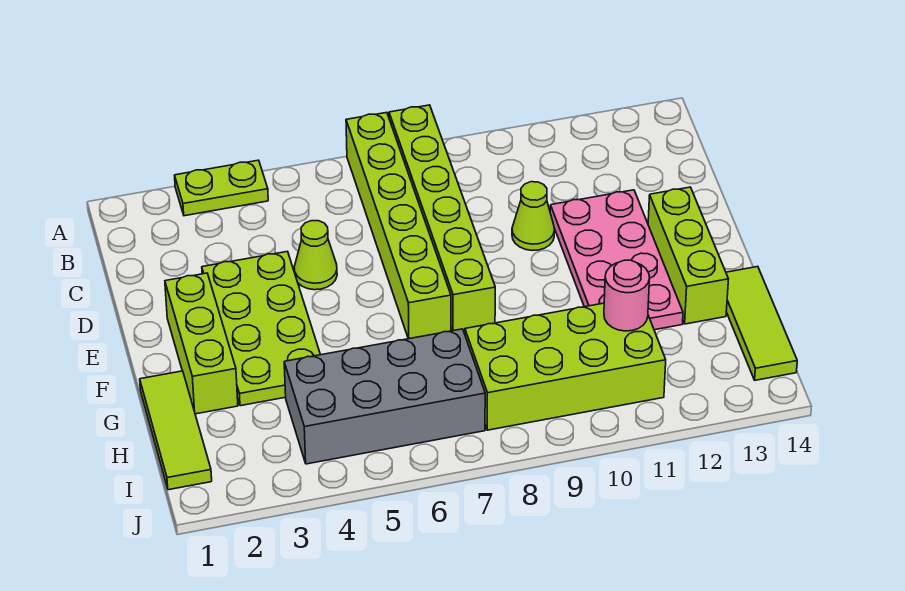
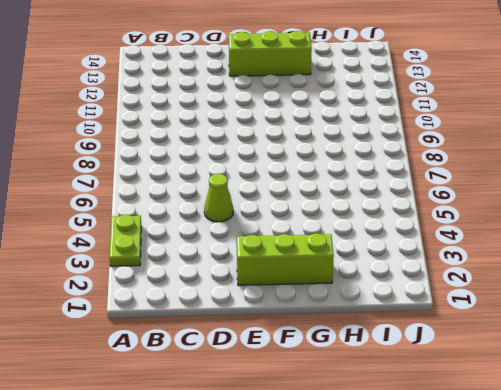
none -> lime brick A7:F7 level 1
none -> lime brick A8:F8 level 1
none -> lime plate D3:G4 level 1

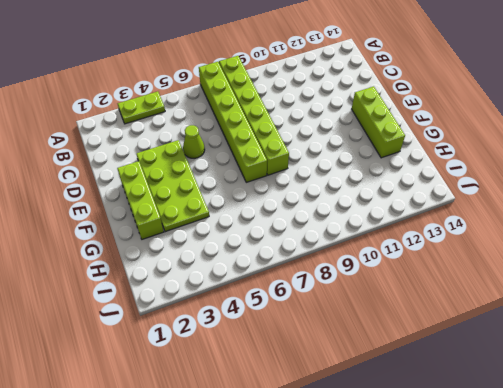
none -> lime cone D10 level 1
none -> pink plate D11:G12 level 1
none -> lime tile G1:I1 level 1

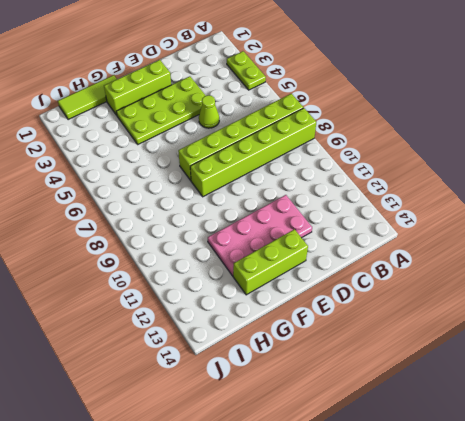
none -> lime cone D10 level 1
none -> lime tile G14:I14 level 1
none -> grey brick H4:I7 level 1

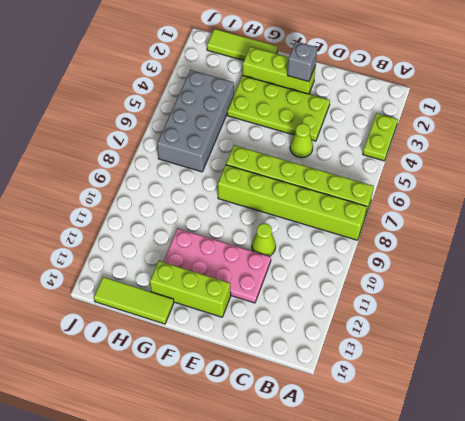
grey brick E2 level 2 -> none
none -> lime brick H8:I11 level 1
none -> pink round brick H11 level 2

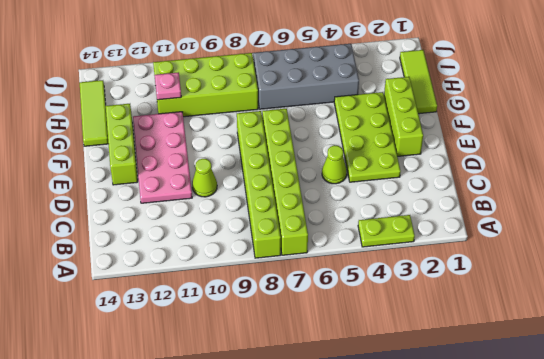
pink plate H11 level 2 -> pink round brick H11 level 2

